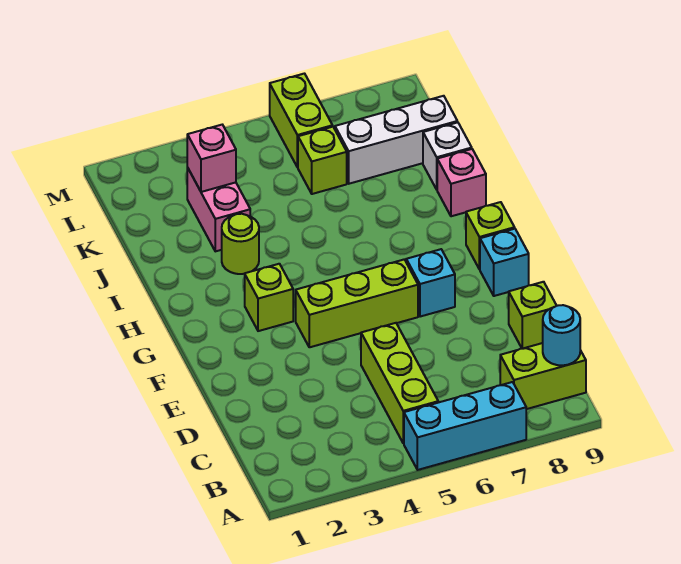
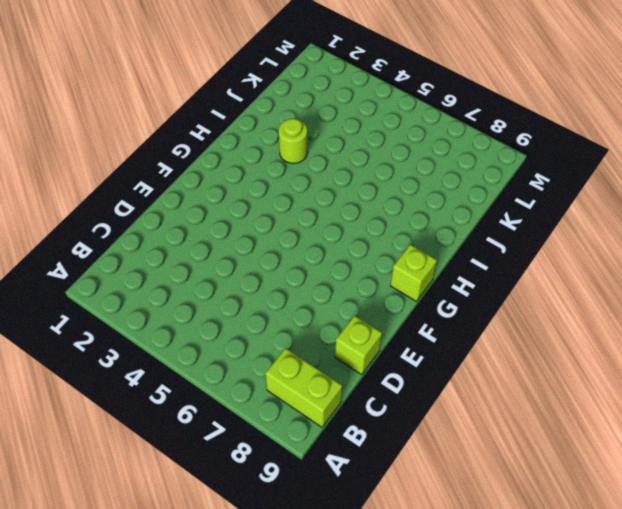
none -> cyan brick A5:A7 level 1
none -> lime brick B5:D5 level 1
none -> lime brick F4:F6 level 1

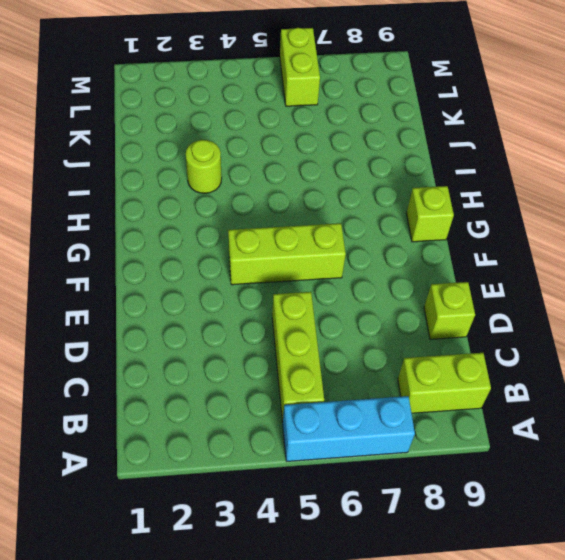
none -> cyan brick F7 level 1
none -> cyan brick F9 level 1
none -> lime brick G3 level 1

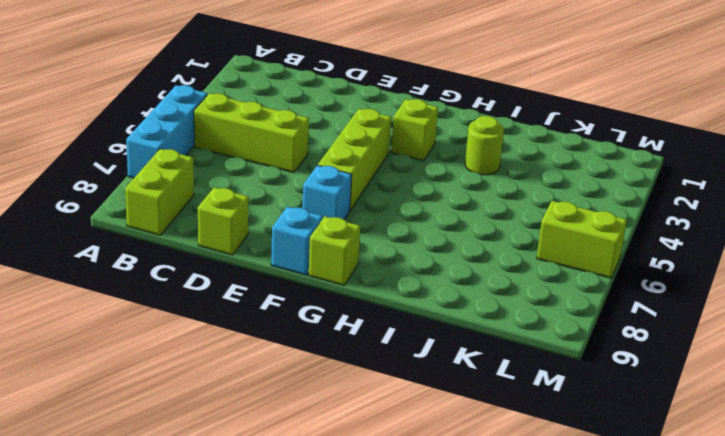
none -> pink brick I9 level 1
none -> pink brick J3:K3 level 1
none -> white brick J9 level 1

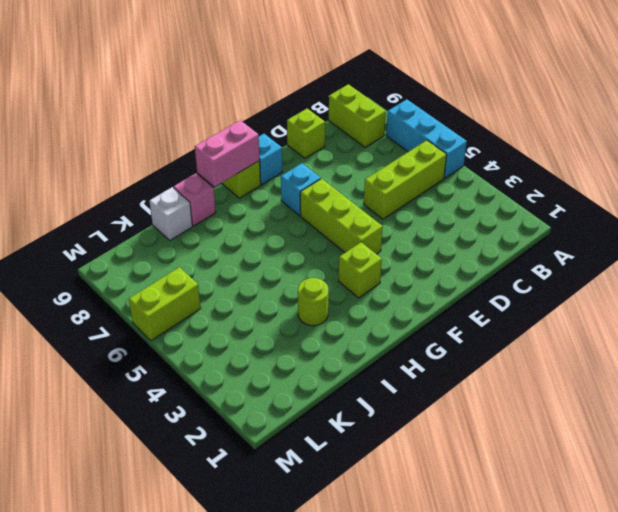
pink brick G9:H9 level 2 -> pink brick J3:K3 level 1
none -> lime brick K6 level 1
none -> white brick K7:K9 level 1
none -> cyan round brick B9 level 2

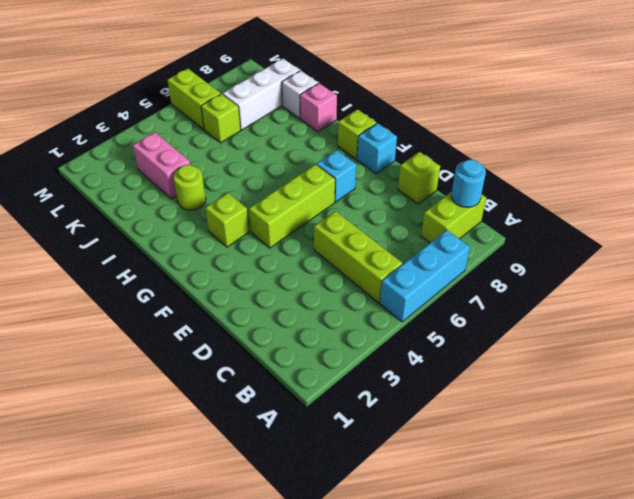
none -> pink brick K3 level 2

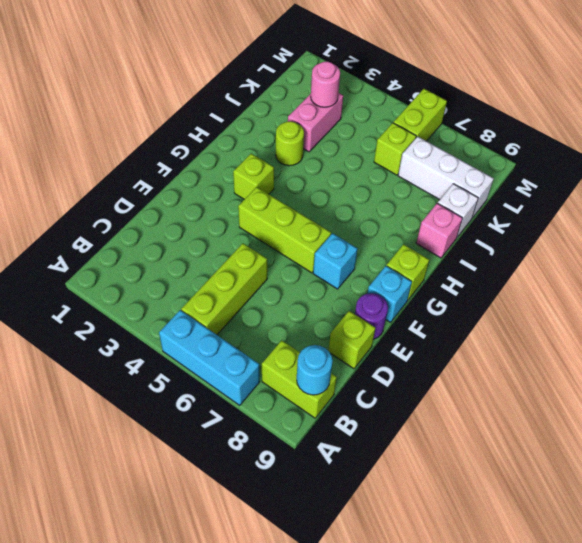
purple round brick E9 level 1 -> none
pink round brick K3 level 2 -> pink brick K3 level 2

